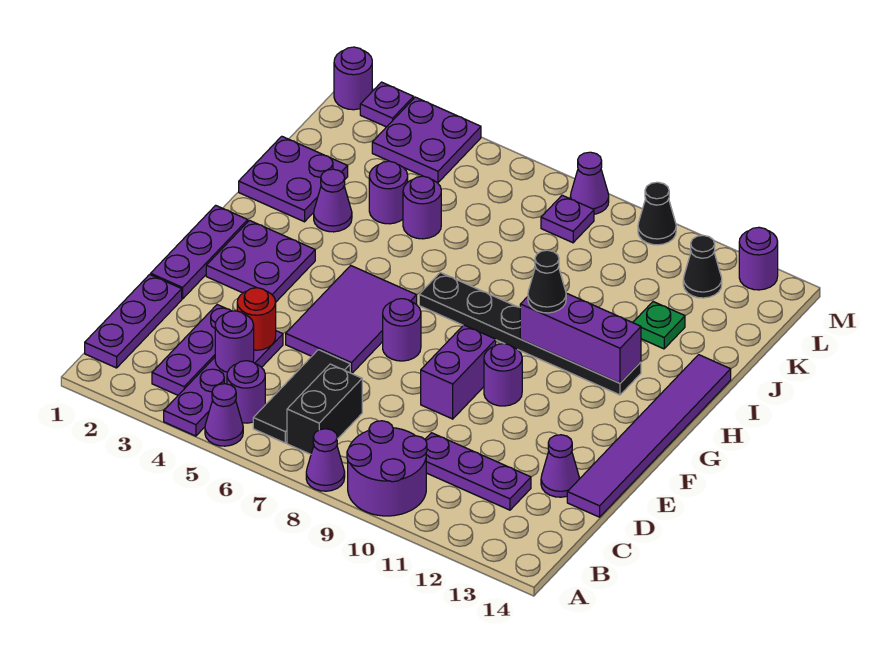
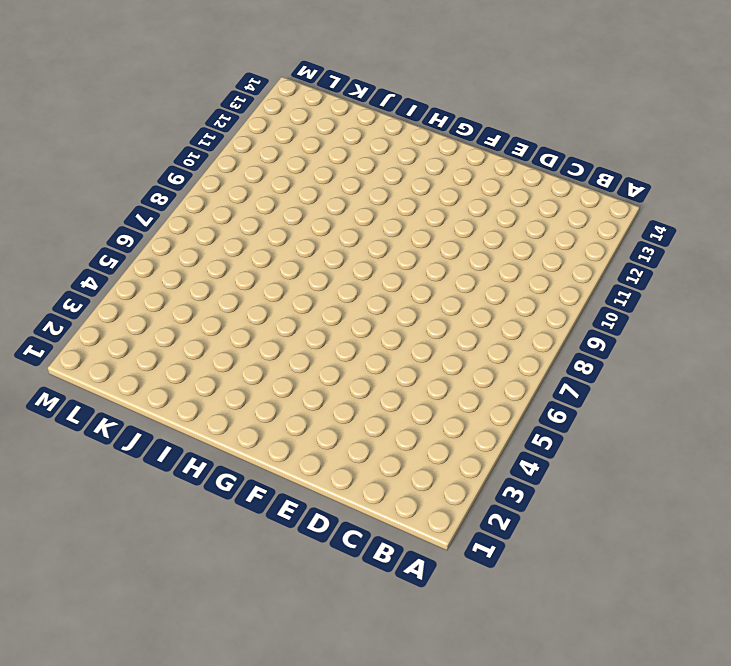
none -> purple plate A4:D4 level 1
none -> purple cone A5 level 1
none -> purple cone A8 level 1
none -> purple round brick A9:B10 level 1

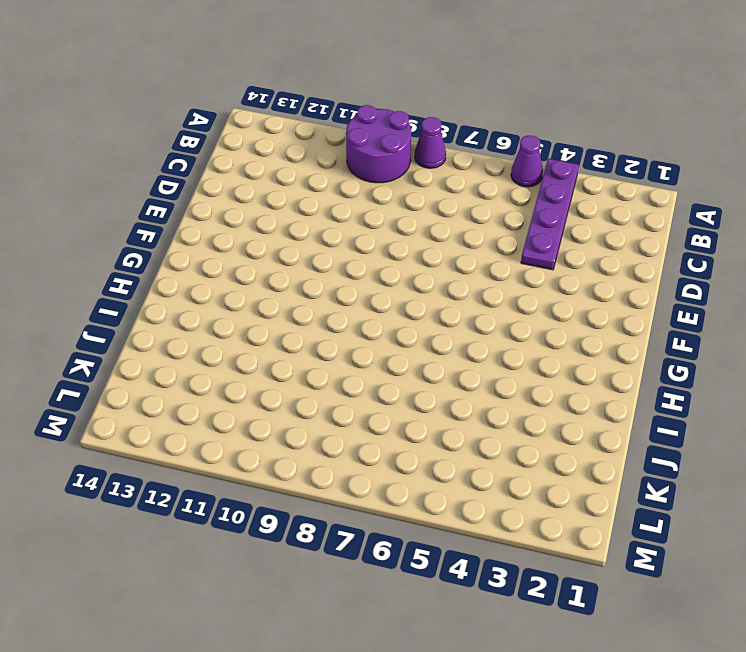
none -> purple plate B1:D1 level 1
none -> purple plate B3:D3 level 1
none -> purple round brick B5 level 1
none -> black tile B6:D6 level 1

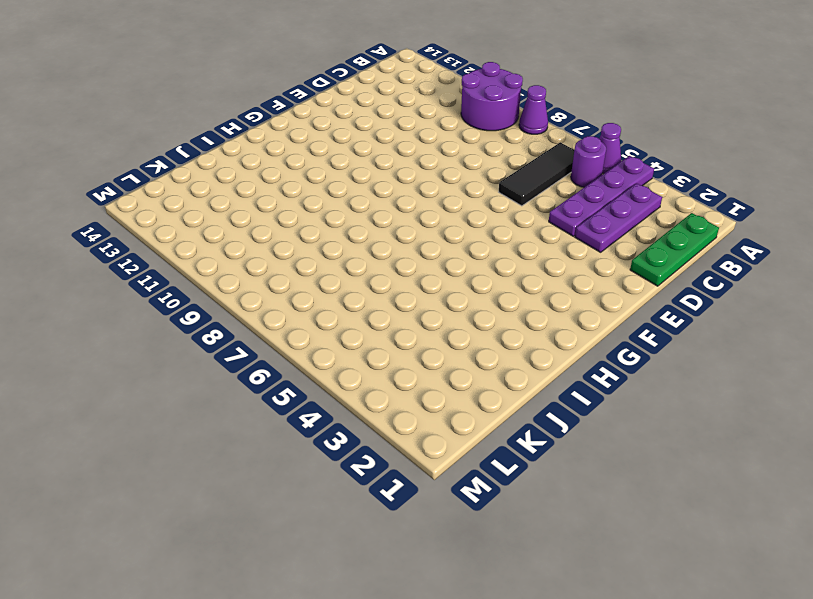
green plate B1:D1 level 1 -> purple plate B1:D1 level 1
none -> black brick B7:C7 level 1
none -> purple plate C10:C12 level 1
none -> purple cone D13 level 1
none -> purple tile D14:I14 level 1

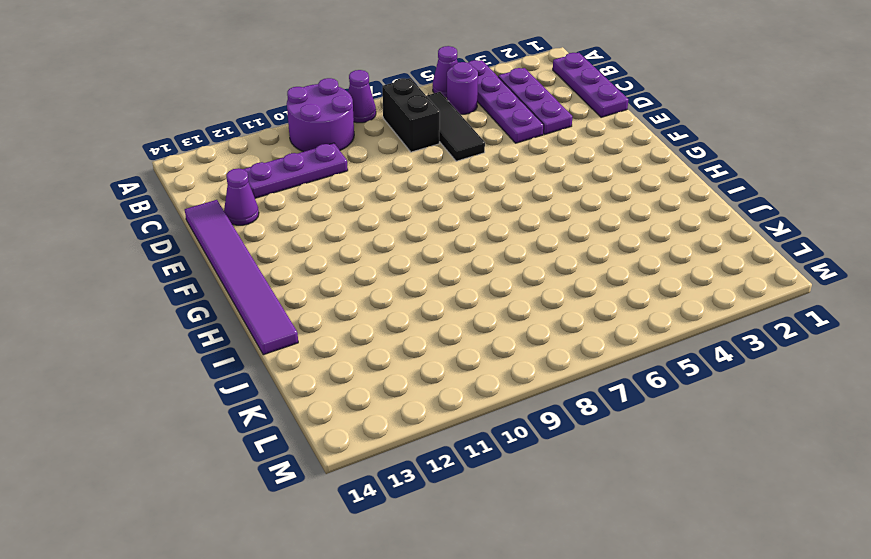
none -> purple plate E1:G1 level 1
none -> purple tile E5:G6 level 1
none -> purple brick E9:F9 level 1
none -> purple plate F2:G3 level 1

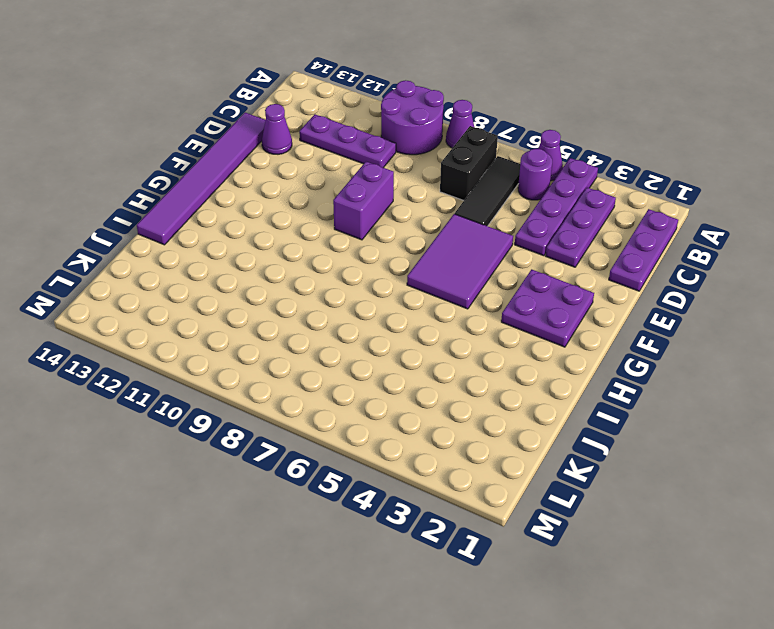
none -> purple plate E1:G1 level 1
none -> purple round brick F7 level 1
none -> purple round brick F10 level 1
none -> black plate H7:H12 level 1

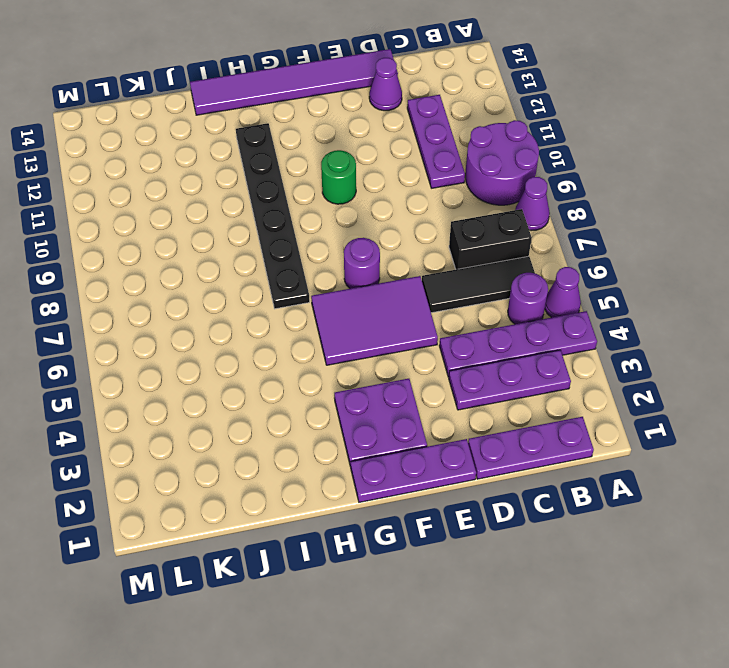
green round brick F10 level 1 -> purple round brick F10 level 1
none -> purple brick E9:F9 level 1
none -> purple plate I1:J2 level 1
none -> purple cone I3 level 1
none -> purple round brick J4 level 1

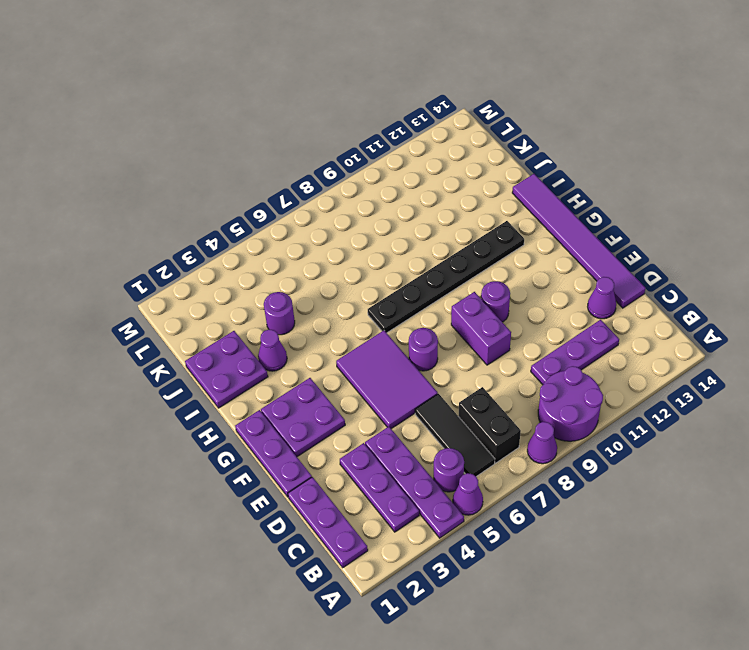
none -> purple round brick J5 level 1
none -> green plate J12 level 1
none -> purple plate L3:M4 level 1
none -> purple plate L8 level 1

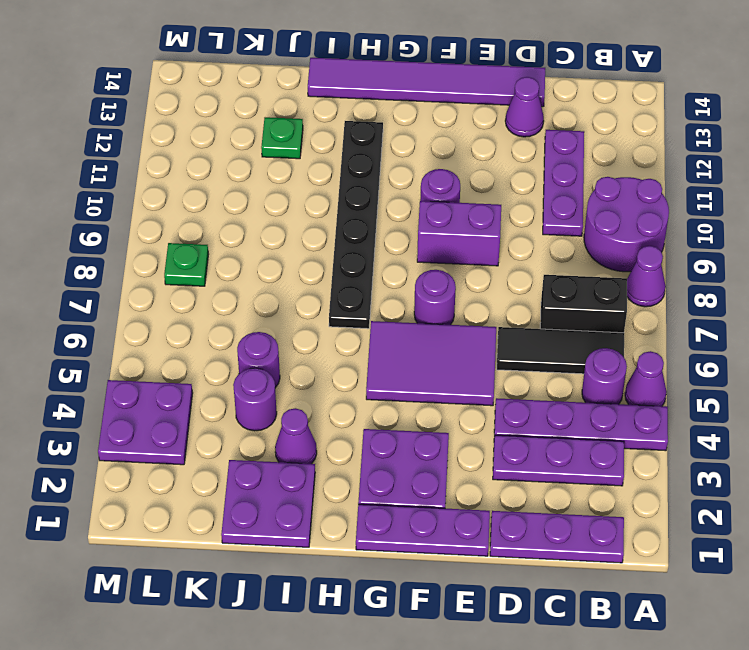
green plate L8 level 1 -> purple plate L8 level 1
none -> black cone L12 level 1
none -> purple round brick M1 level 1
none -> purple plate M2 level 1
none -> purple cone M8 level 1

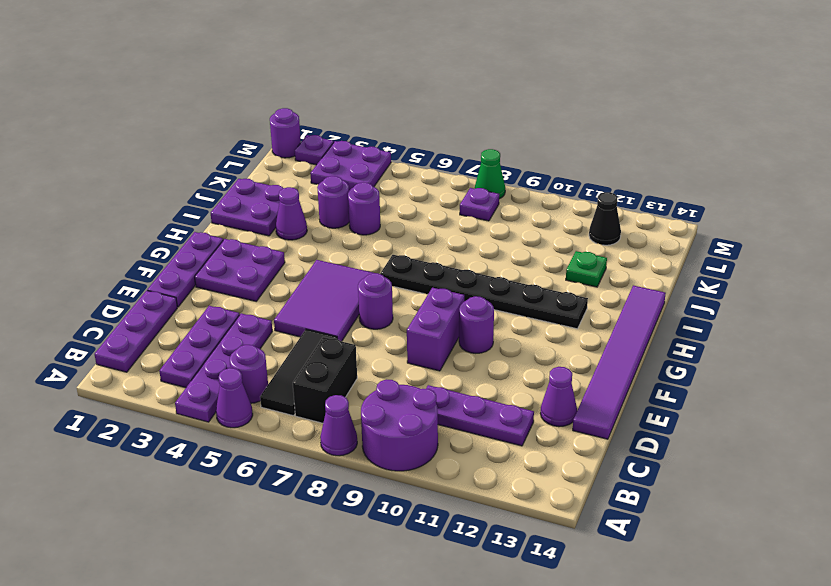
green cone M8 level 1 -> purple cone M8 level 1
none -> black cone M10 level 1
none -> purple round brick M13 level 1
none -> purple round brick C4 level 2
none -> red round brick D4 level 2

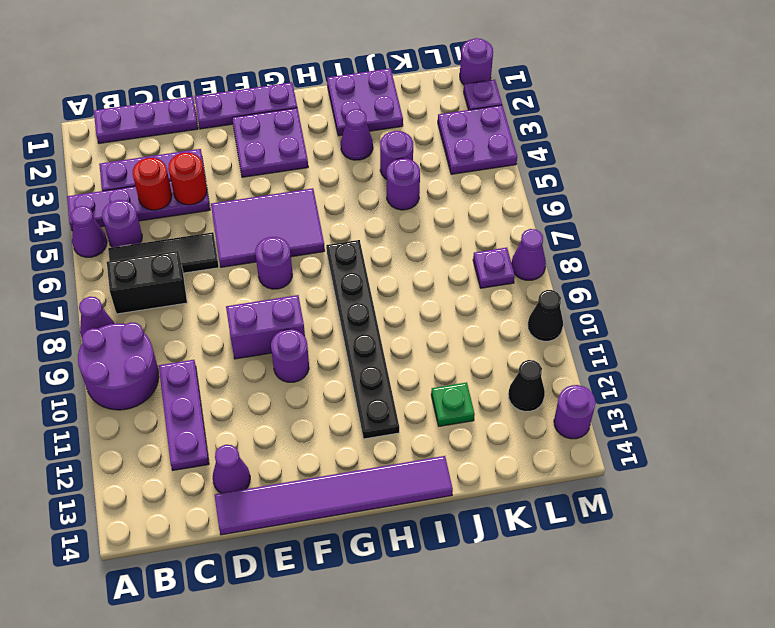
red round brick C4 level 2 -> purple round brick C4 level 2
none -> purple brick H10:H12 level 2
none -> black cone H10 level 3

